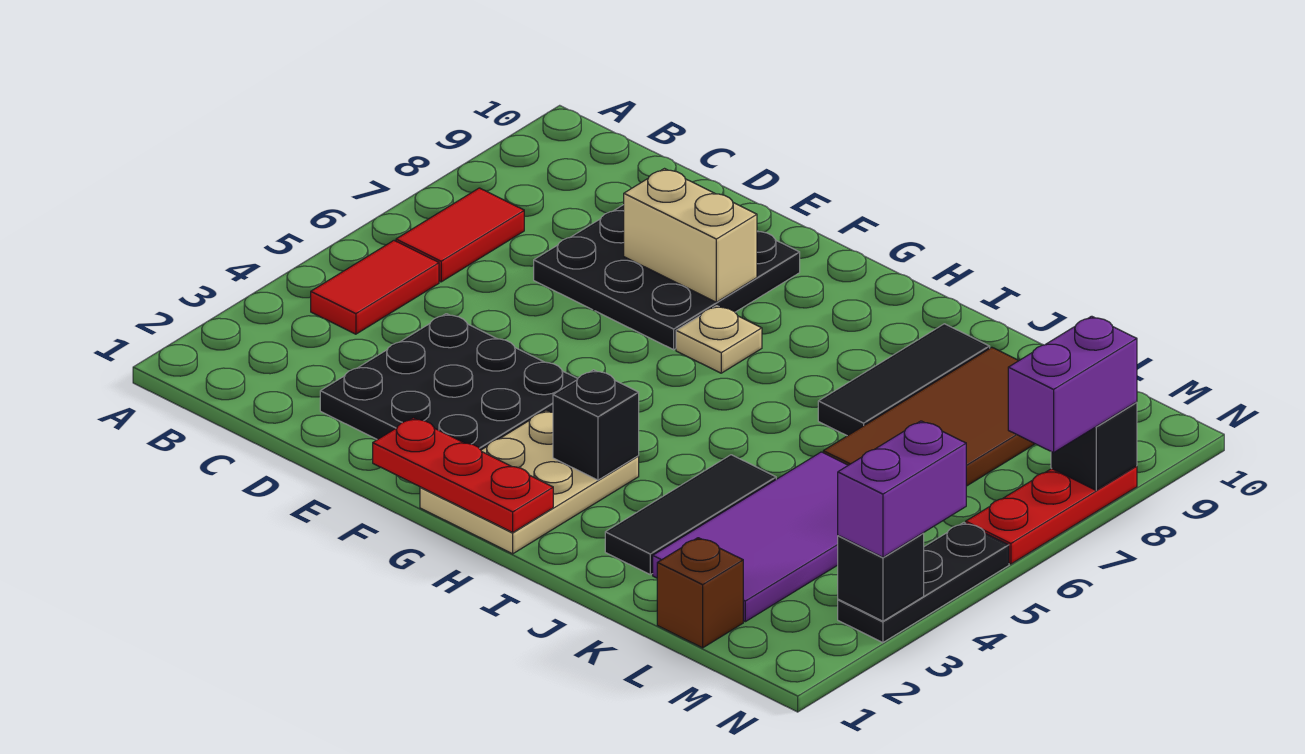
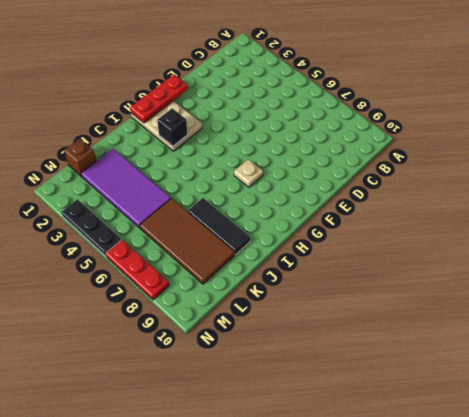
none -> red tile B4:B5 level 1
none -> red tile B6:B7 level 1
none -> black plate D2:F4 level 1

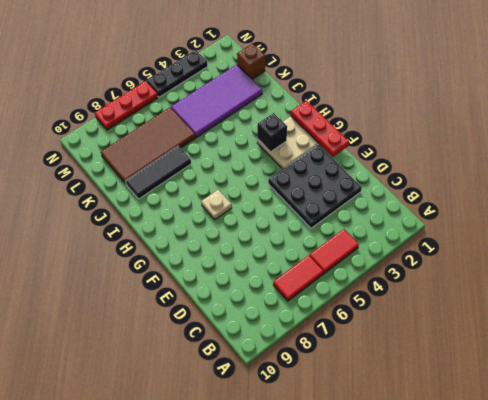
none -> black plate D7:F9 level 1
none -> black tile J2:J4 level 1
none -> tan brick E8:F8 level 2

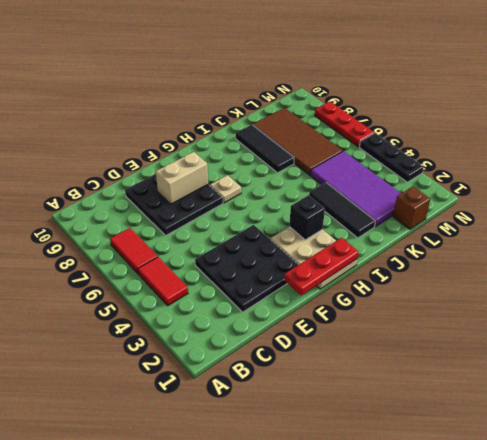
none -> black brick N3 level 2
none -> black brick N8 level 2
none -> purple brick N3:N4 level 3

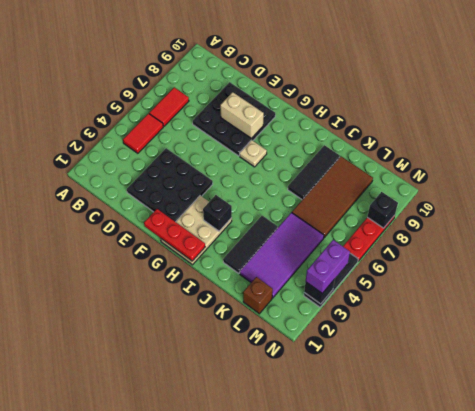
none -> purple brick N7:N8 level 3

